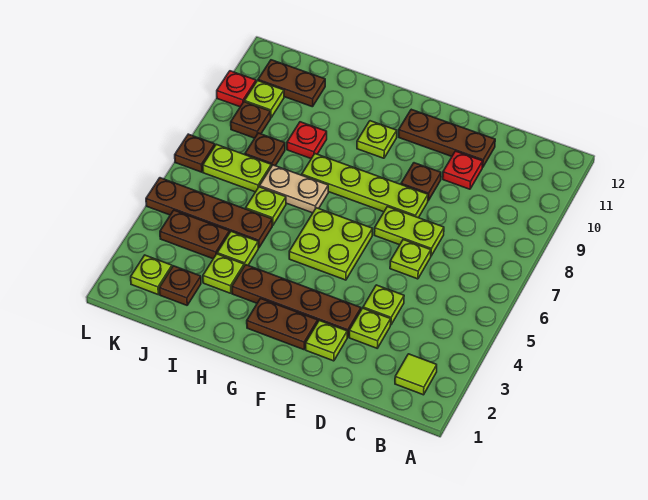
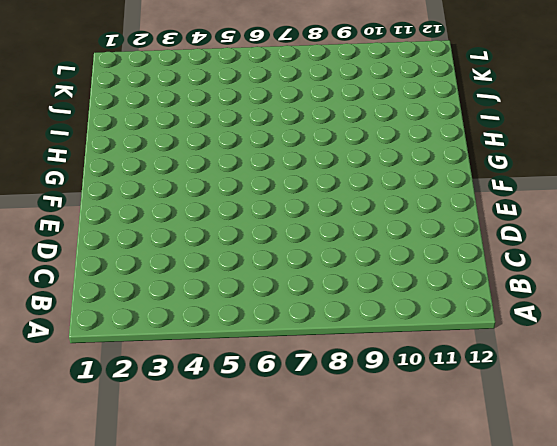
none -> lime tile B2 level 1
none -> lime plate D3 level 1
none -> lime plate D4 level 1
none -> lime plate D6 level 1

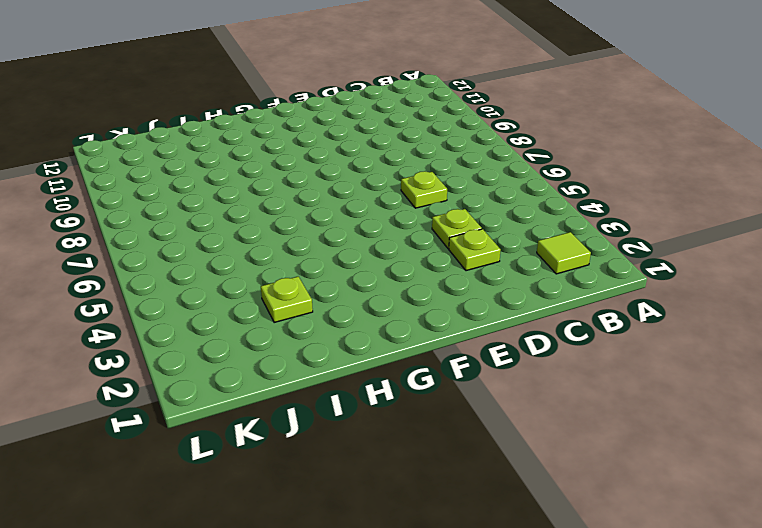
none -> lime plate D7:E7 level 1
none -> red plate D10 level 1
none -> brown plate D11:F11 level 1
none -> lime plate E2 level 1

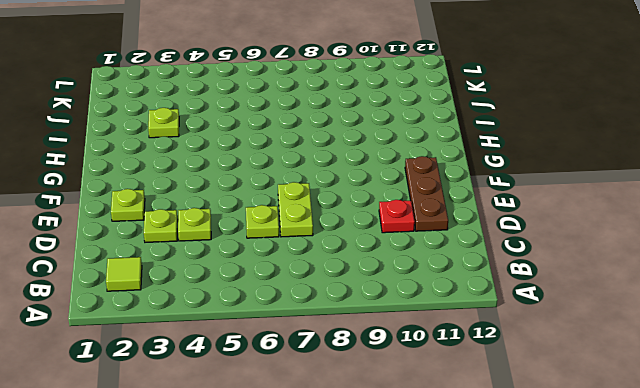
none -> brown plate E3:H3 level 1
none -> lime plate E8:H8 level 1
none -> brown plate E9 level 1
none -> brown plate F2:G2 level 1

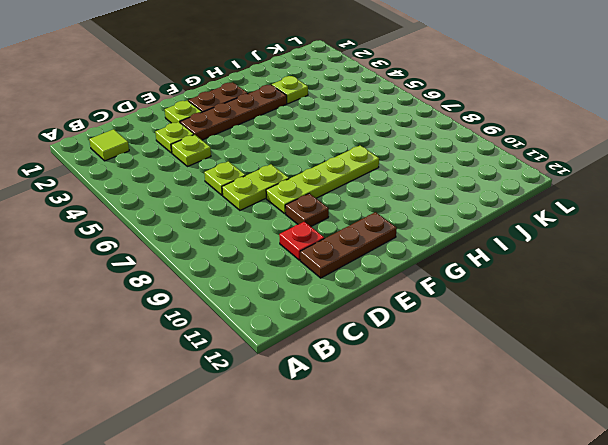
none -> lime plate F5:G6 level 1
none -> lime plate G10 level 1
none -> tan plate H7:I7 level 1
none -> lime plate I4 level 1

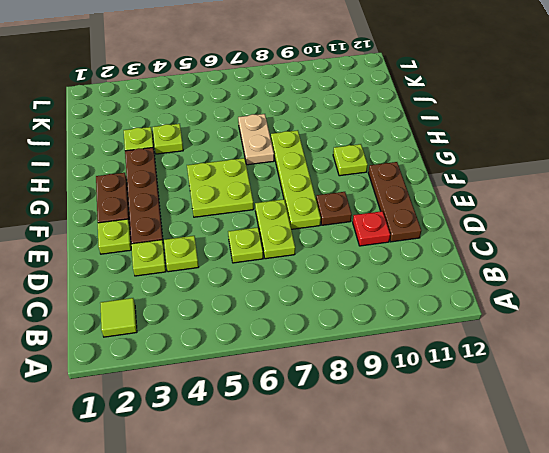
none -> brown plate I5:L5 level 1
none -> lime plate I6 level 1
none -> red plate I9 level 1
none -> brown plate J2 level 1

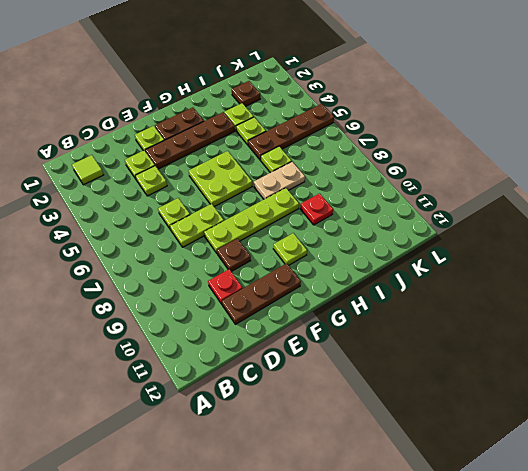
none -> brown plate J4:K4 level 1
none -> lime plate J7:K7 level 1
none -> brown plate J8 level 1
none -> brown plate J11:K11 level 1

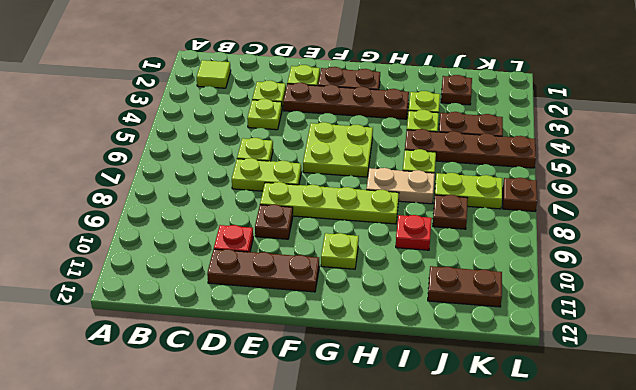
none -> lime plate K2 level 1
none -> brown plate K9 level 1
none -> lime plate K10 level 1
none -> red plate L10 level 1

